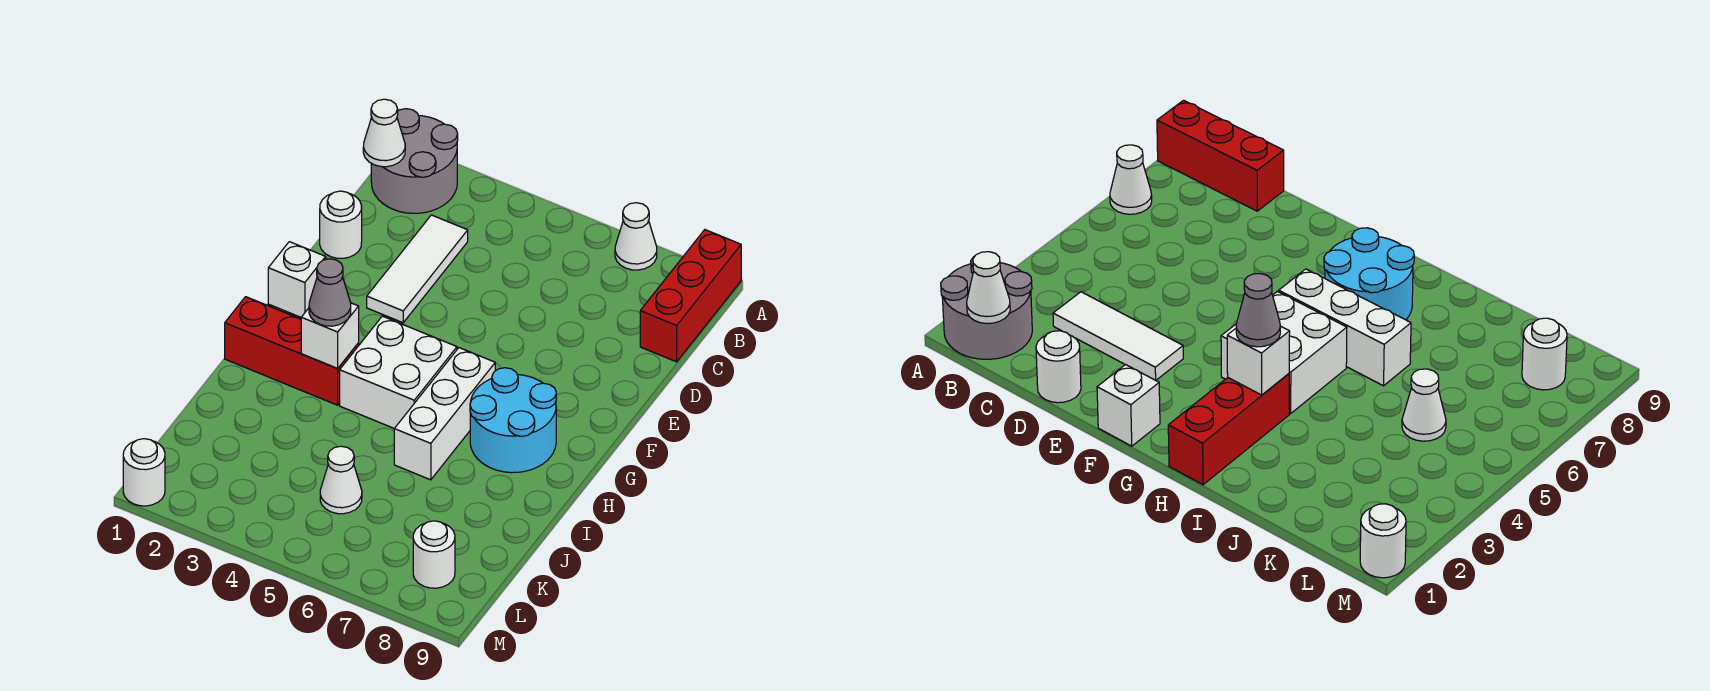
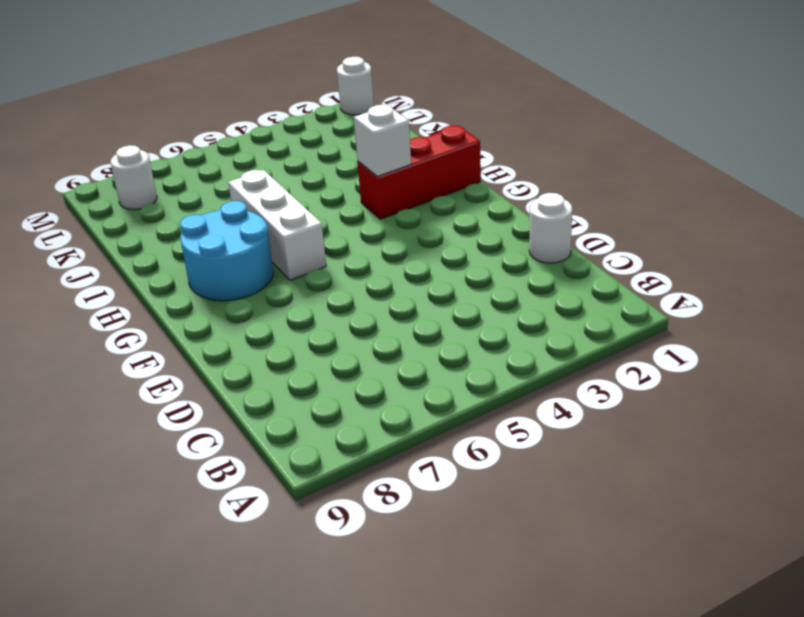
none -> grey round brick A1:B2 level 1
none -> white cone A7 level 1
none -> red brick A9:C9 level 1

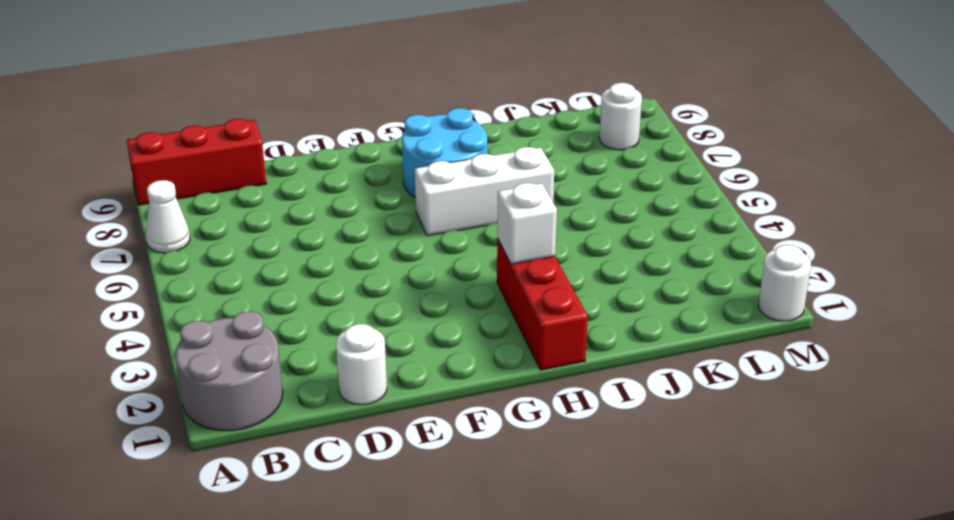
none -> white tile C3:E3 level 1
none -> white brick F1 level 1
none -> white brick G4:H5 level 1

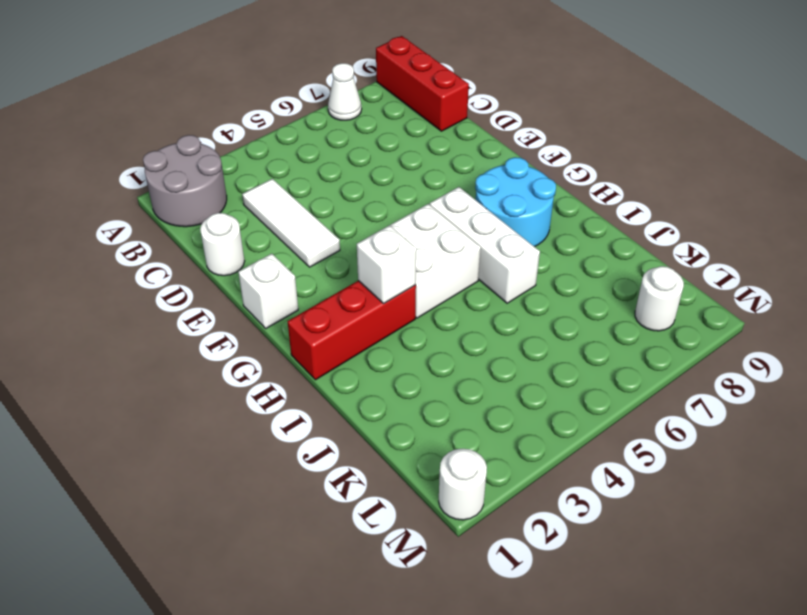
none -> white cone K5 level 1
none -> white cone B1 level 2
none -> grey cone H3 level 3

